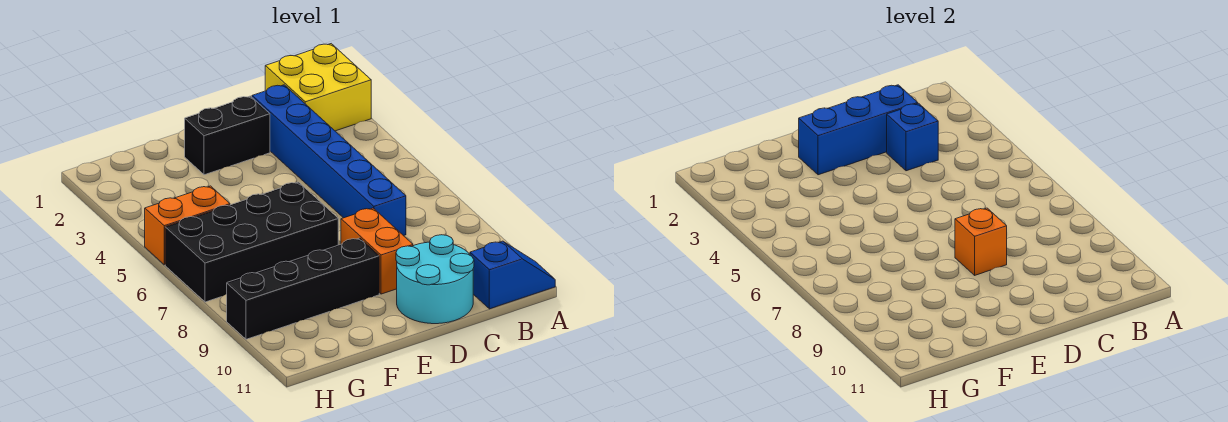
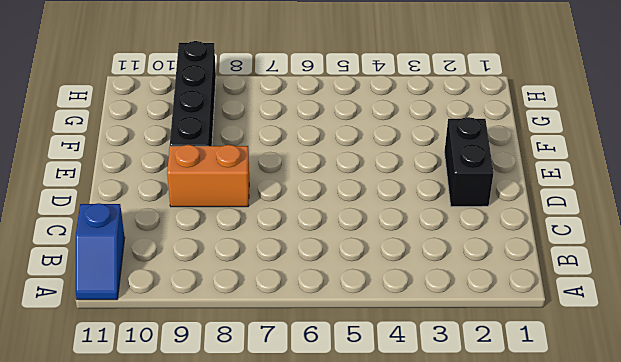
none -> yellow brick A1:B2 level 1
none -> blue brick C2:C7 level 1
none -> cyan round brick C10:D11 level 1

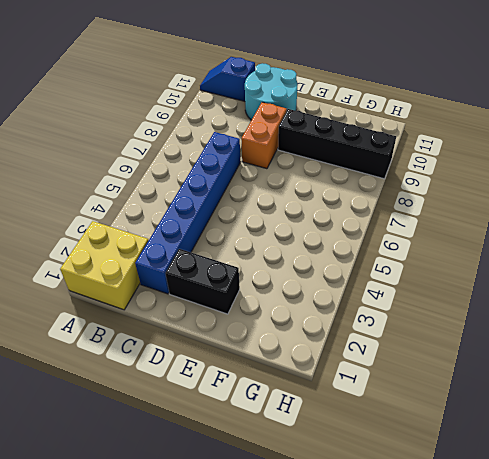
none -> black brick E6:H7 level 1
none -> orange brick G5:H5 level 1
none -> blue brick C2:E2 level 2

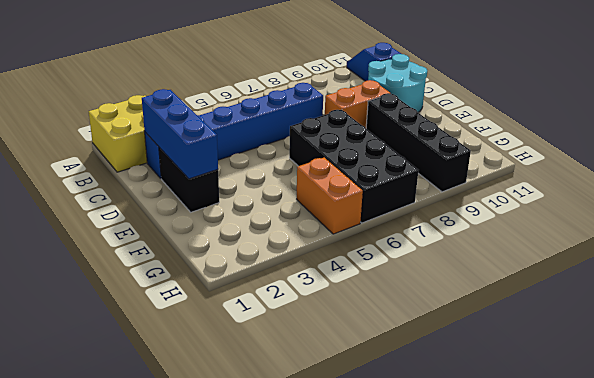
none -> blue brick C3 level 2
none -> orange brick D8 level 2

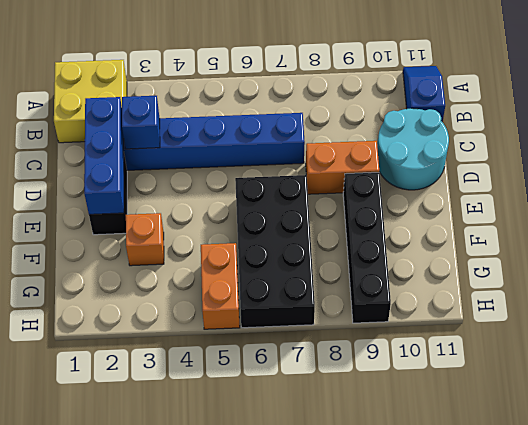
orange brick F3 level 1 -> orange brick D8 level 2

